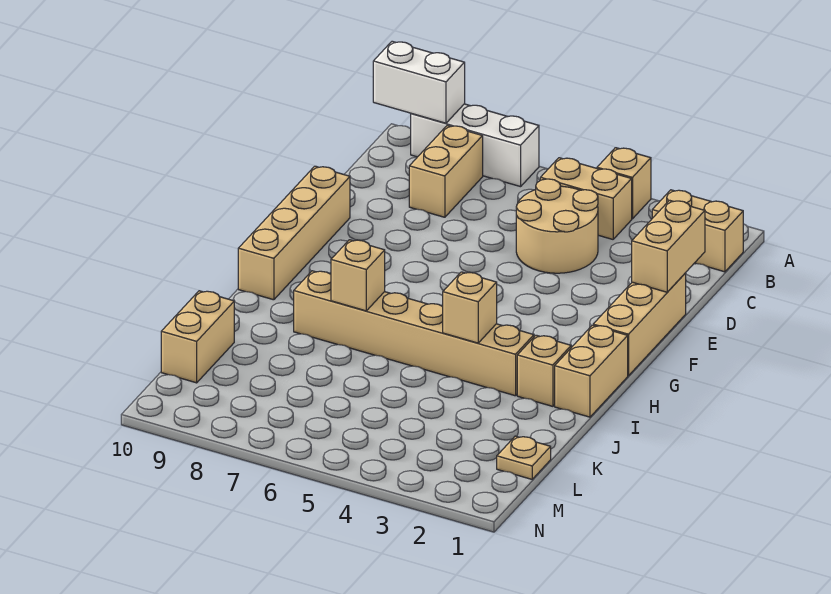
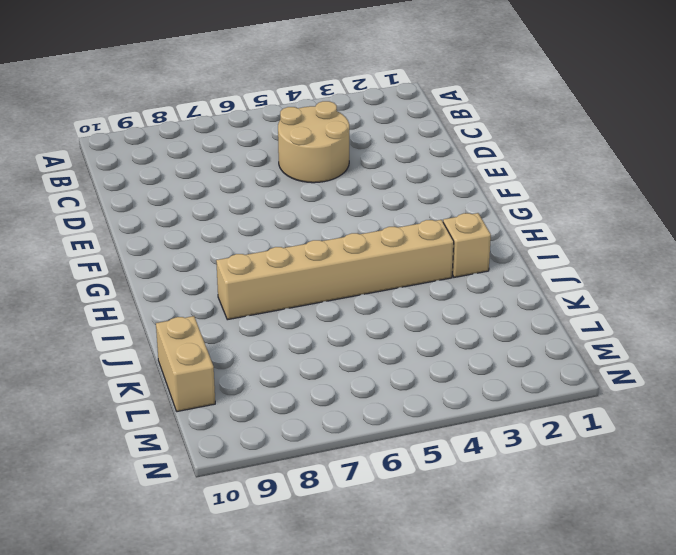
none -> tan brick A4 level 1
none -> white brick A7:A9 level 1
none -> tan brick B1:B2 level 1

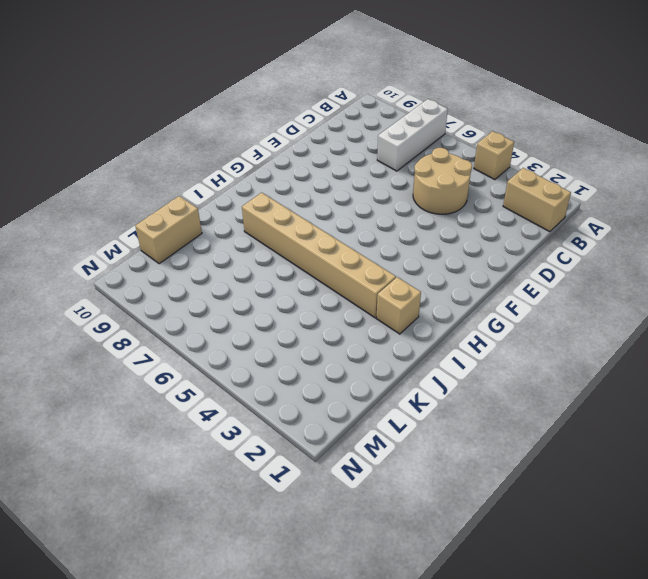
white brick A7:C7 level 1 -> white brick A7:A9 level 1
none -> tan brick B4:B5 level 1
none -> tan brick B8:C8 level 1
none -> tan brick E1:G1 level 1

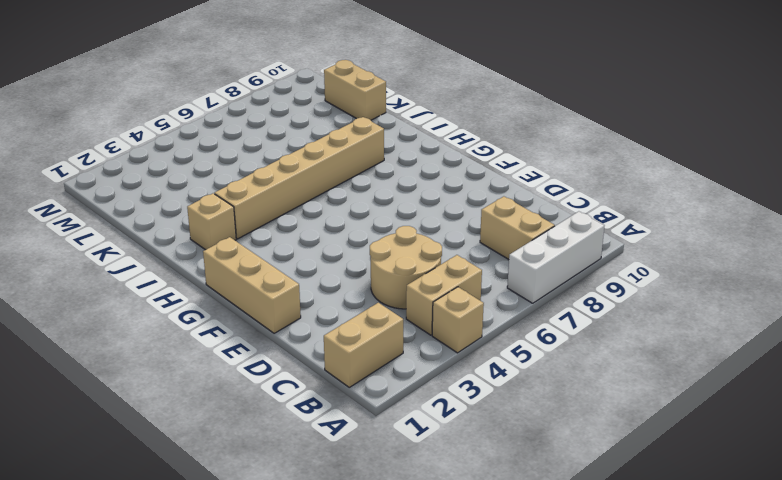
none -> tan brick E10:H10 level 1
none -> tan brick H1:I1 level 1
none -> tan plate L1 level 1

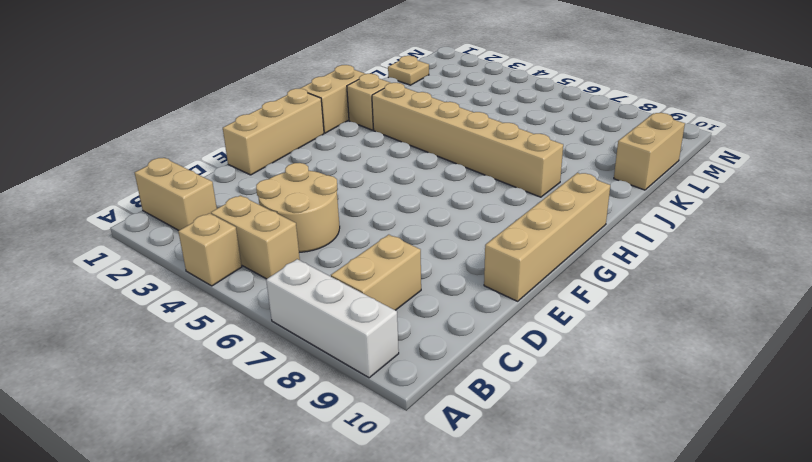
none -> white brick A9:A10 level 2
none -> tan brick D1:E1 level 2
none -> tan brick I4 level 2

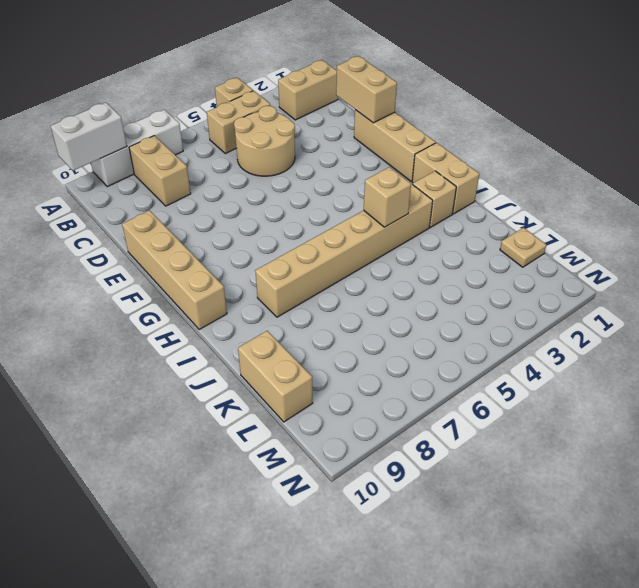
none -> tan brick I7 level 2

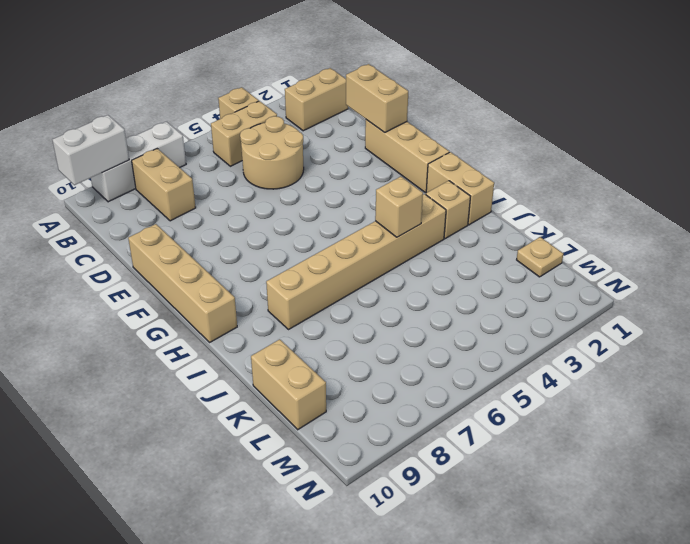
none -> tan brick I7 level 2

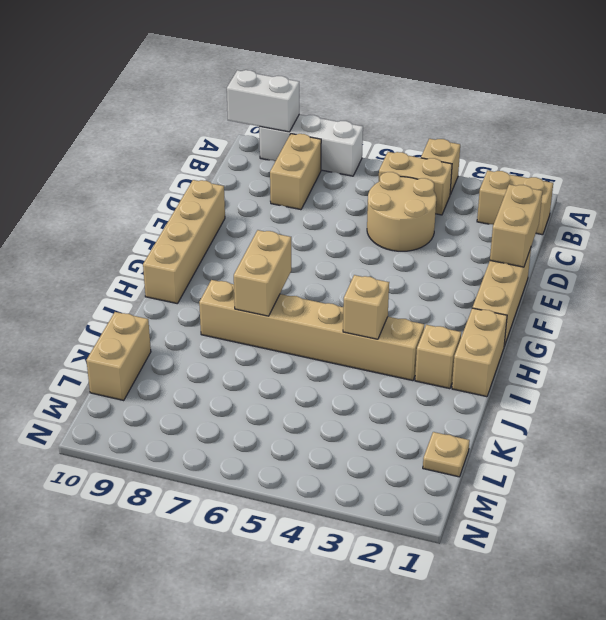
tan brick H7:I7 level 2 -> tan brick I7 level 2

